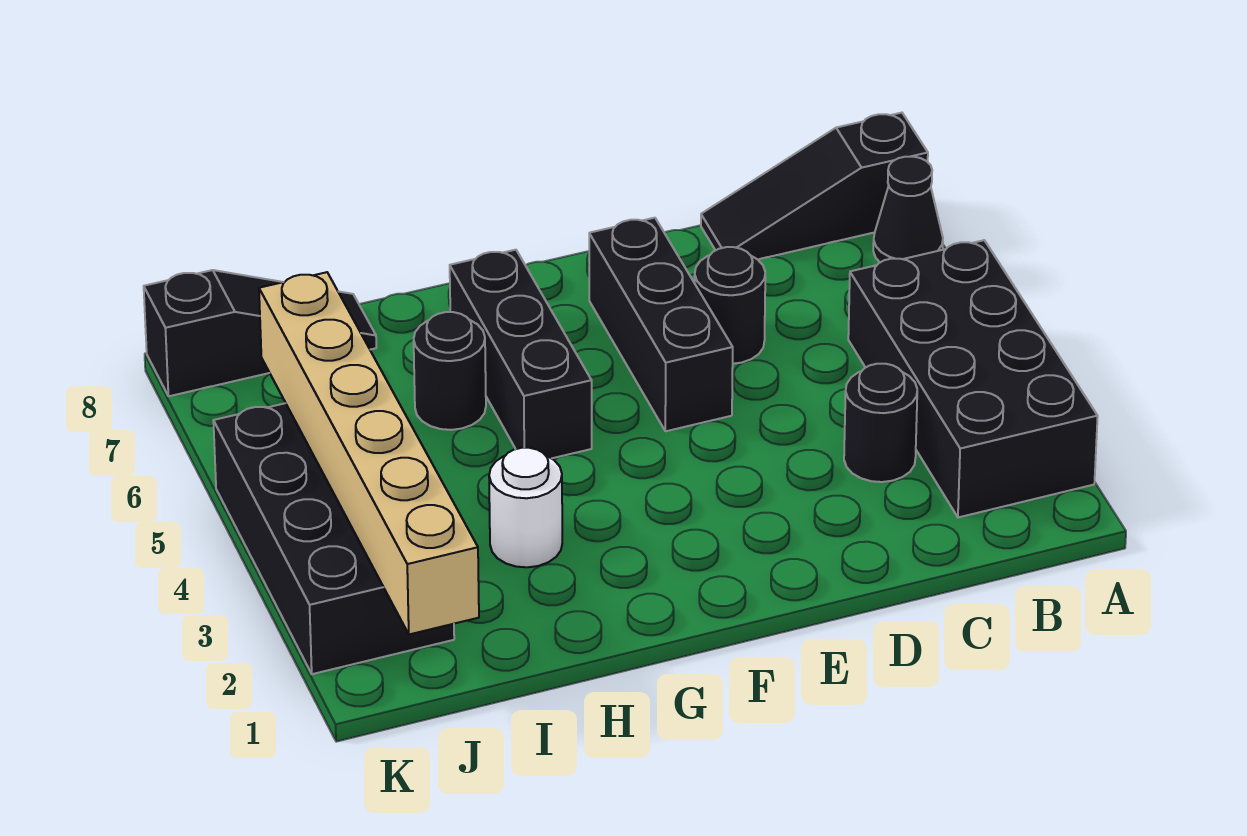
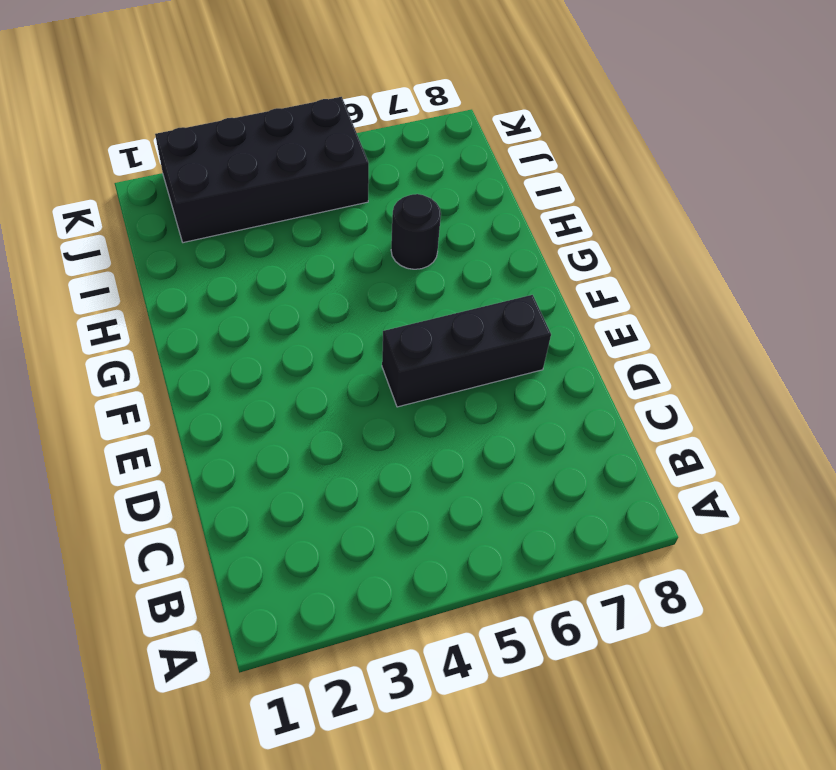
none -> black brick A2:B5 level 1
none -> black cone A7 level 1
none -> black slope A8:C8 level 1 top A

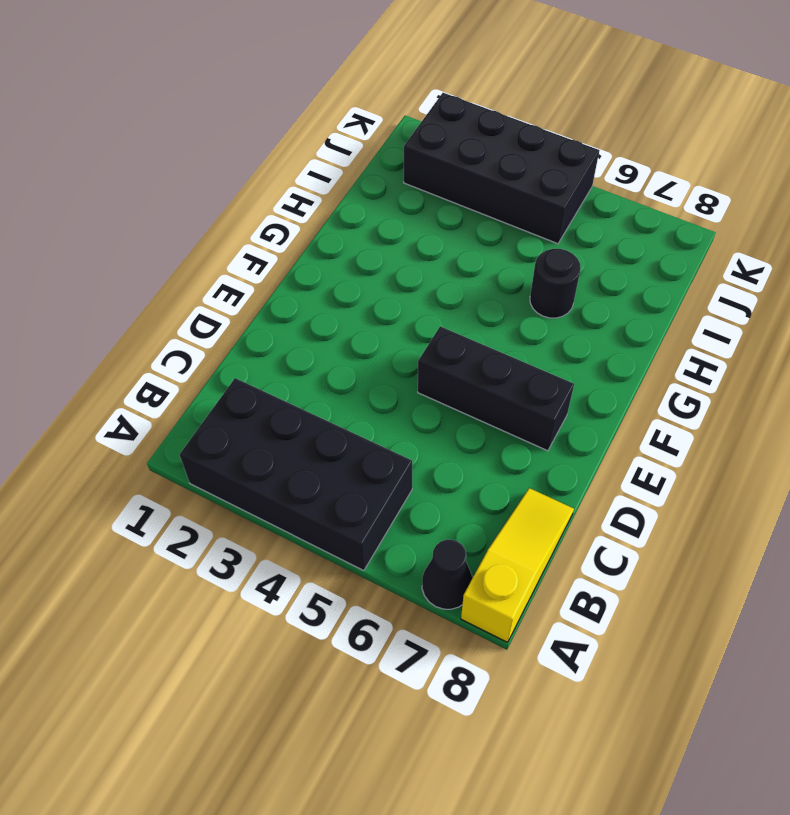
yellow slope A8:C8 level 1 top A -> black slope A8:C8 level 1 top A
none -> black round brick C3 level 1
none -> black round brick D6 level 1
none -> black brick G5:G7 level 1

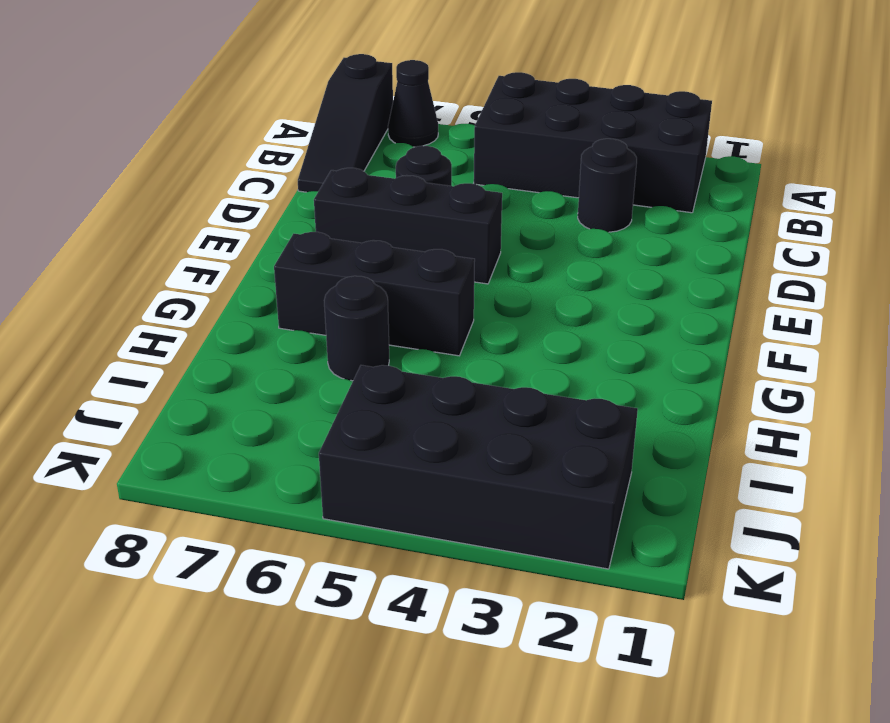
none -> white round brick H3 level 1
none -> black slope I8:K8 level 1 top K
none -> tan brick J1:J6 level 2

